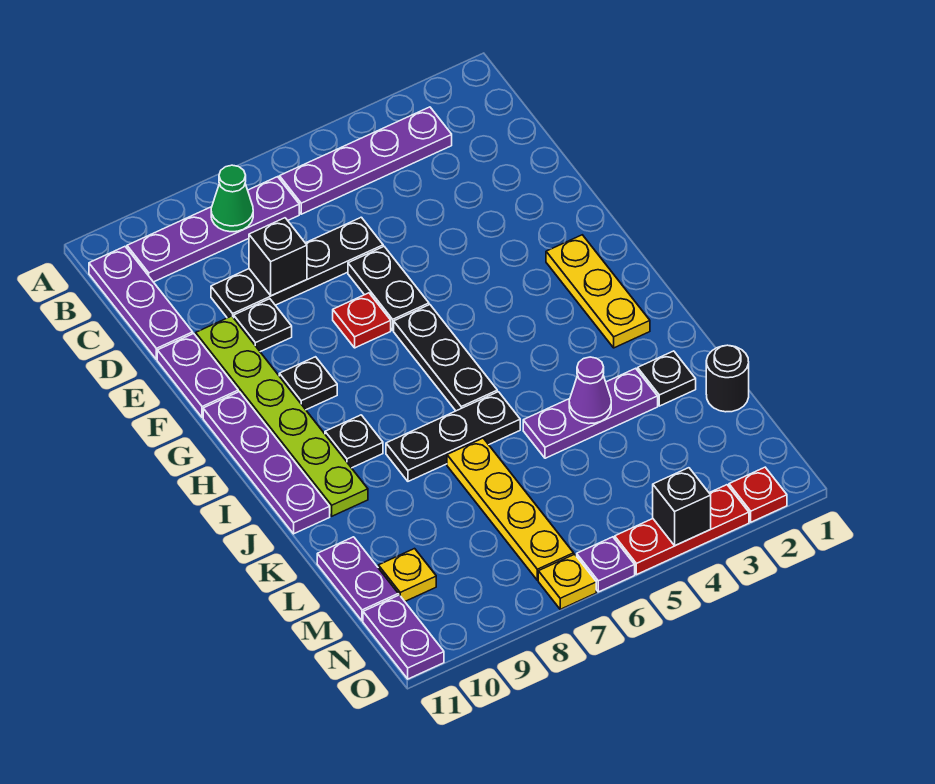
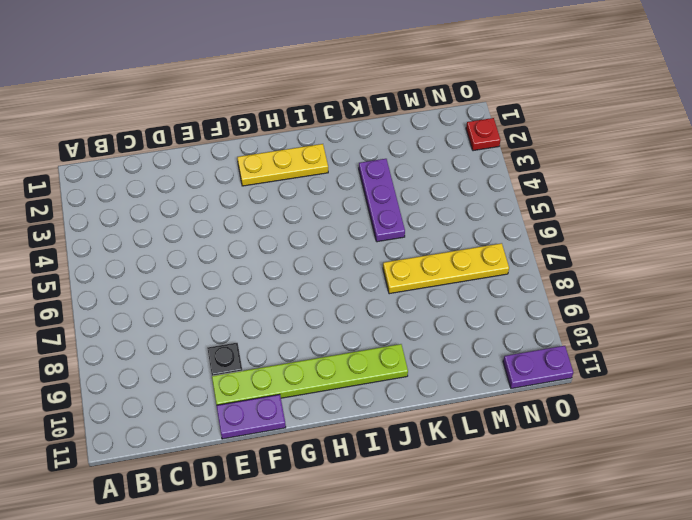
none -> purple plate B3:B6 level 1
none -> purple plate B7:B10 level 1
none -> purple plate B11:D11 level 1
none -> black plate D6:D9 level 1

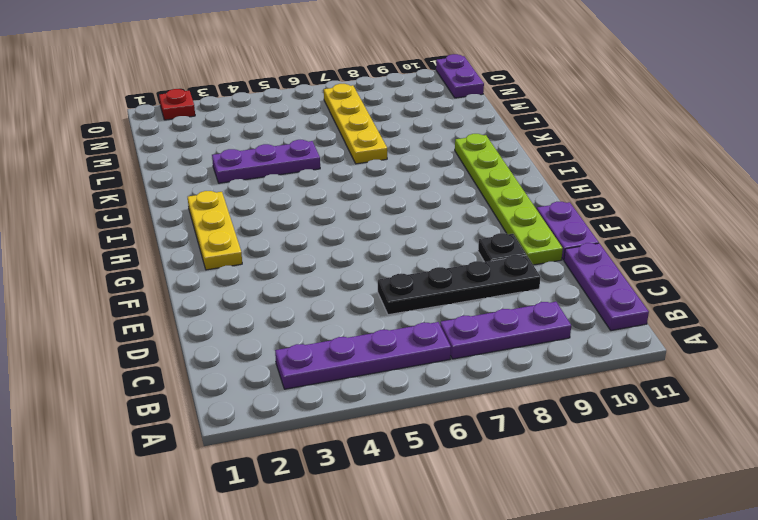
purple plate B7:B9 level 1 -> purple plate B7:B10 level 1
none -> black plate E6:F6 level 1
none -> red plate F7 level 1
none -> black plate G6:I6 level 1
none -> black plate G9 level 1

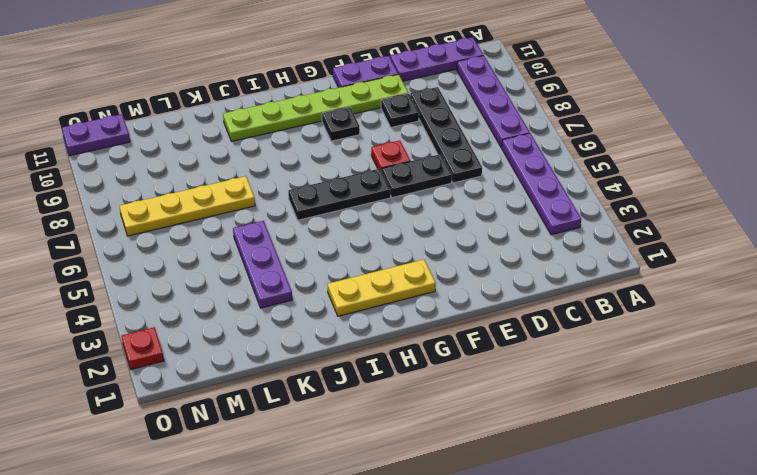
none -> purple plate G11:J11 level 1
none -> black plate I9 level 1
none -> black plate J6:J8 level 1
none -> black plate K2 level 1

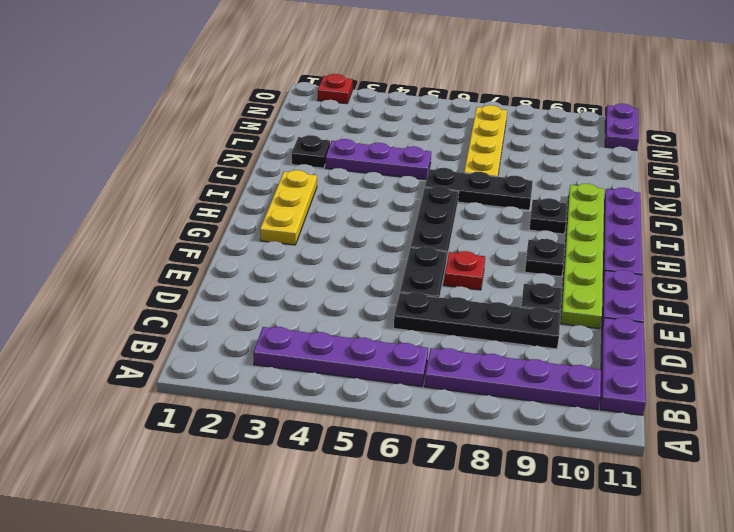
none -> black round brick L1 level 1
none -> purple plate L11:M11 level 1
none -> yellow plate M10 level 1
none -> red plate O3:O5 level 1

